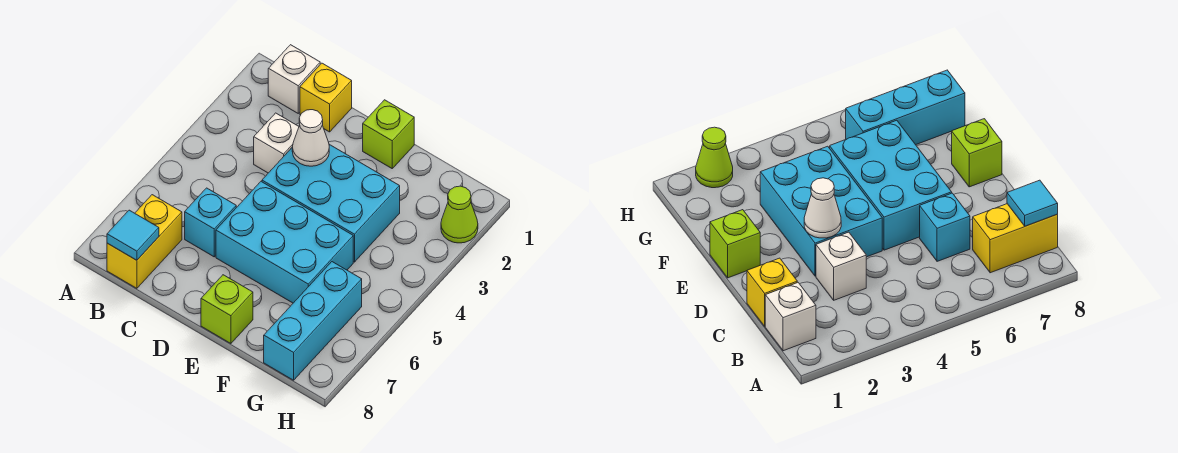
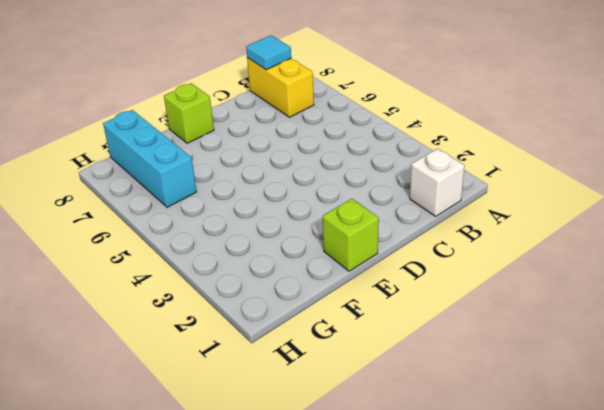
none -> yellow brick C1 level 1
none -> white brick C3 level 1
none -> cyan brick C6 level 1

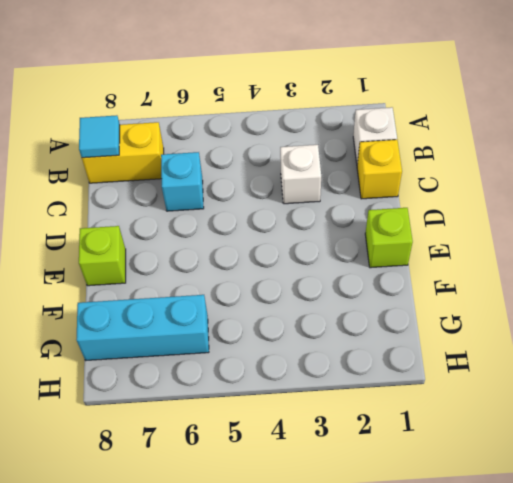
none -> cyan brick D3:F4 level 1
none -> cyan brick D5:F6 level 1
none -> lime cone H2 level 1

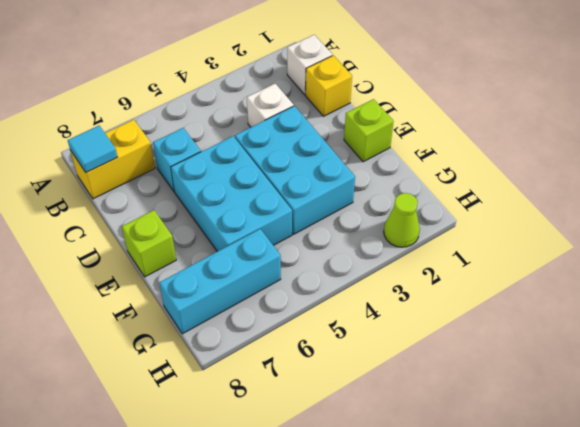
none -> white cone D3 level 2

